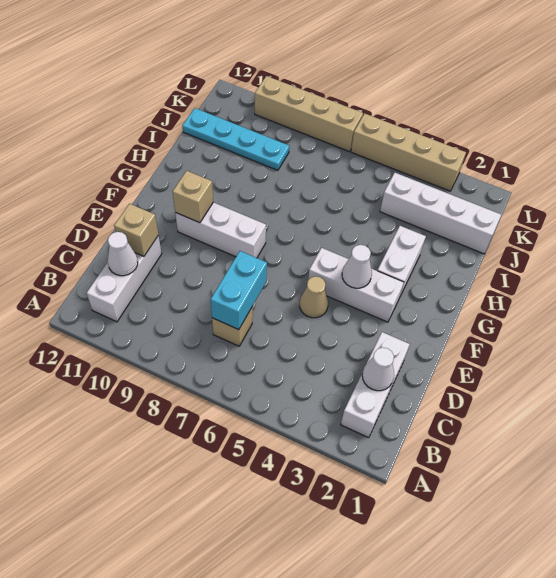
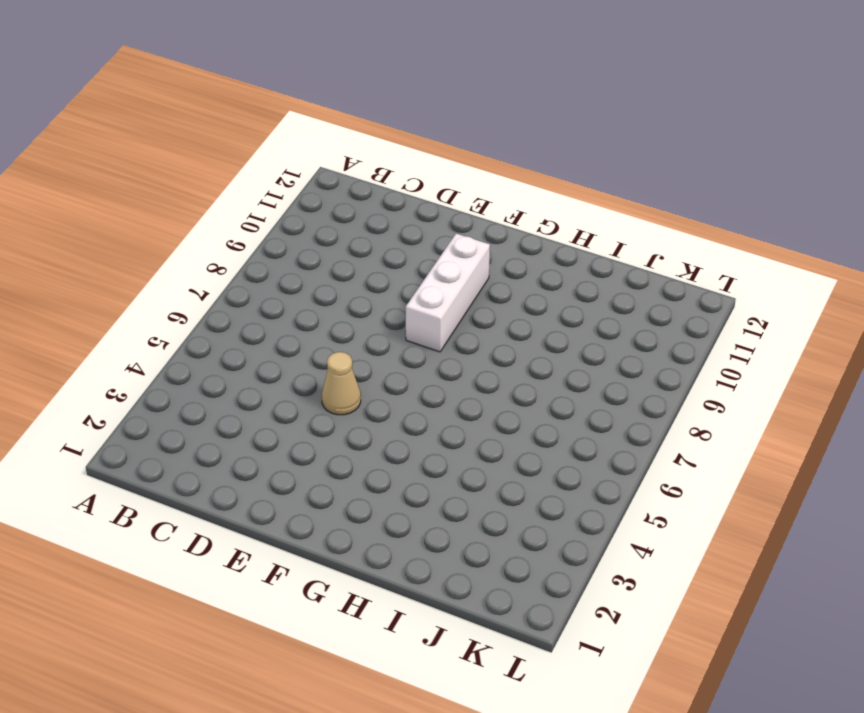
none -> white brick B2:D2 level 1
none -> white brick B11:D11 level 1
none -> tan brick C7 level 1

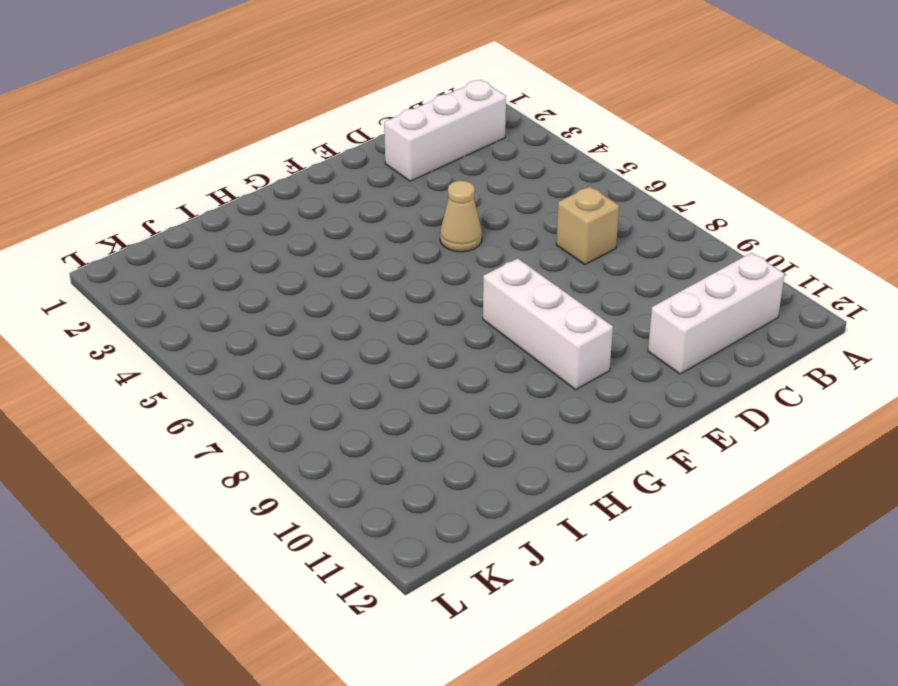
none -> white brick F3:F5 level 1
none -> white brick G3:H3 level 1
none -> white brick J1:J4 level 1

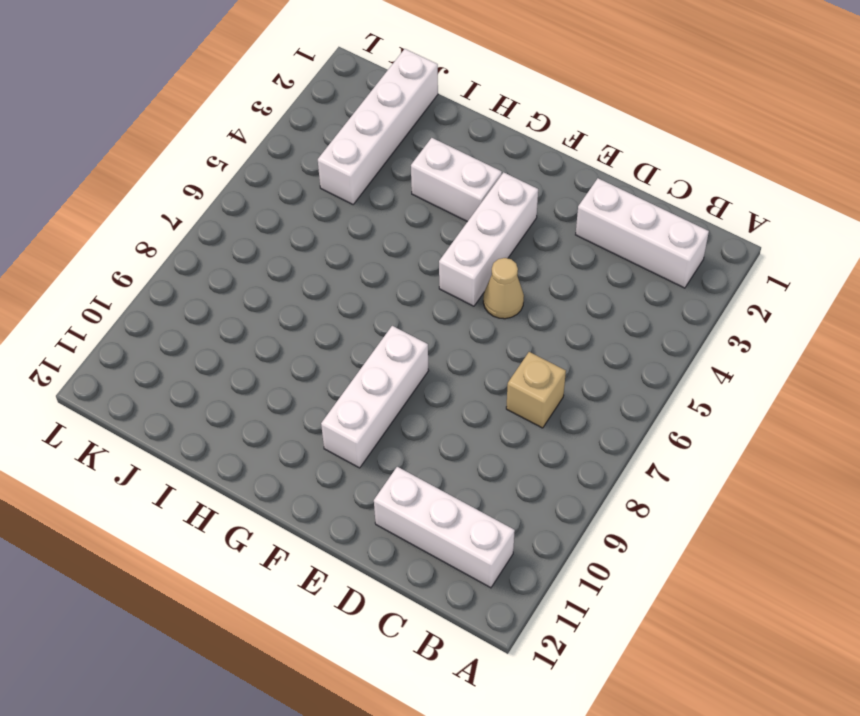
none -> cyan plate J9:J12 level 1
none -> tan brick L3:L6 level 1
none -> tan brick L7:L10 level 1

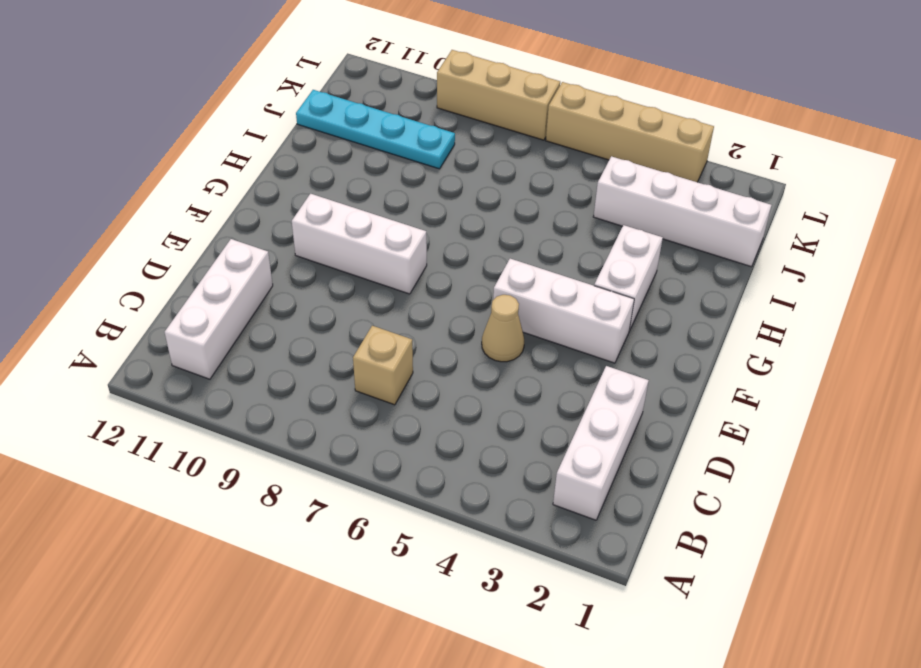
tan brick L7:L9 level 1 -> tan brick L7:L10 level 1
none -> white cone C2 level 2
none -> cyan brick C7:D7 level 2
none -> white cone C11 level 2

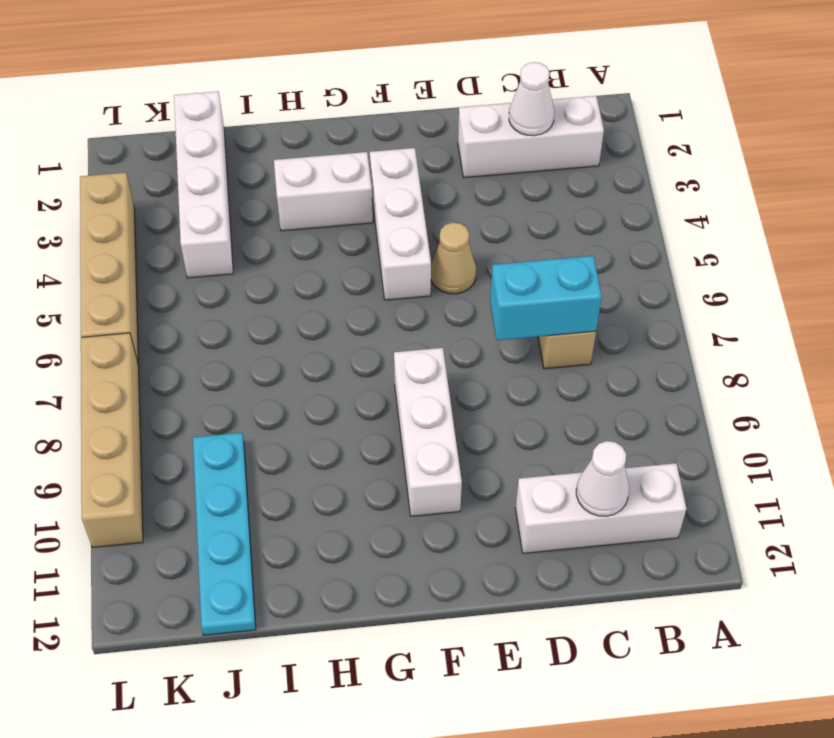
none -> tan brick D11 level 2
none -> white cone F4 level 2
none -> tan brick F10 level 2

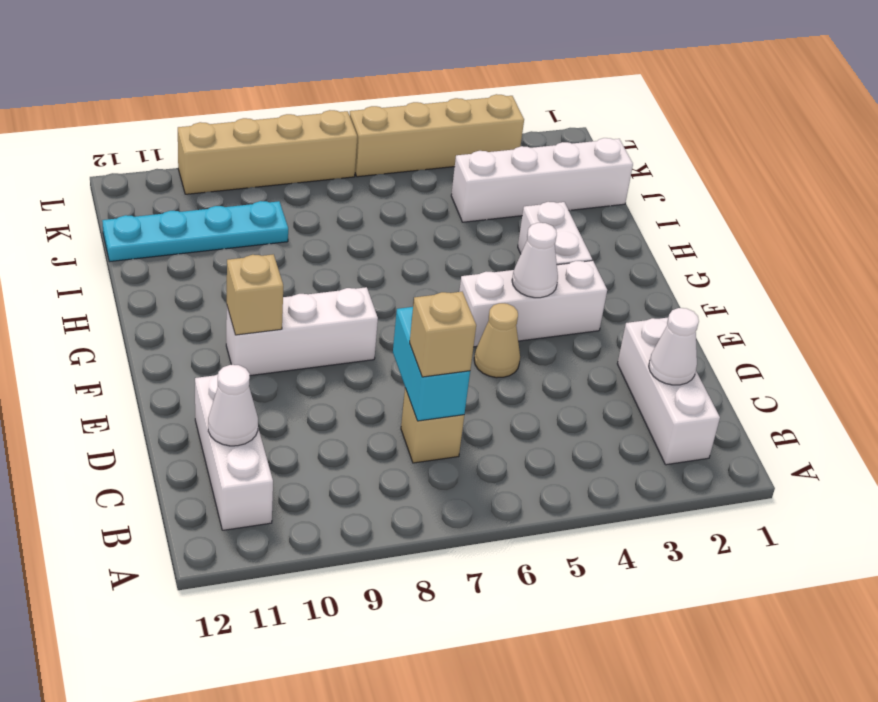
tan brick C7 level 3 -> tan brick D11 level 2

